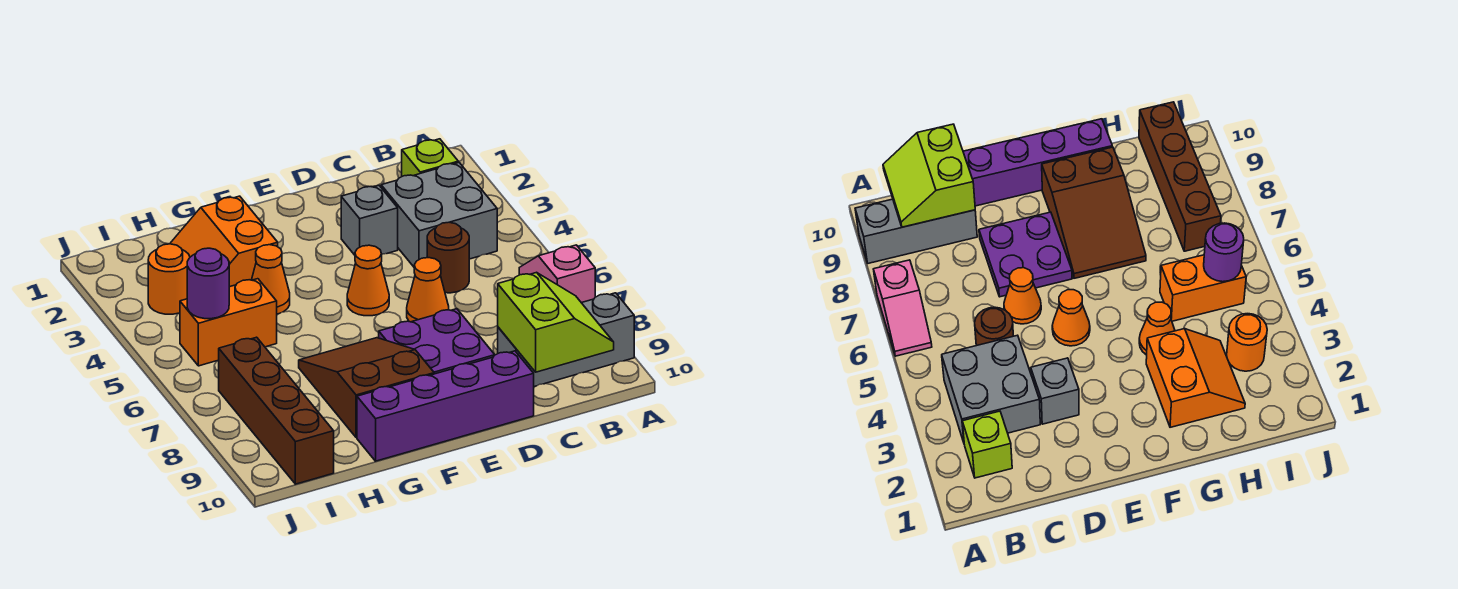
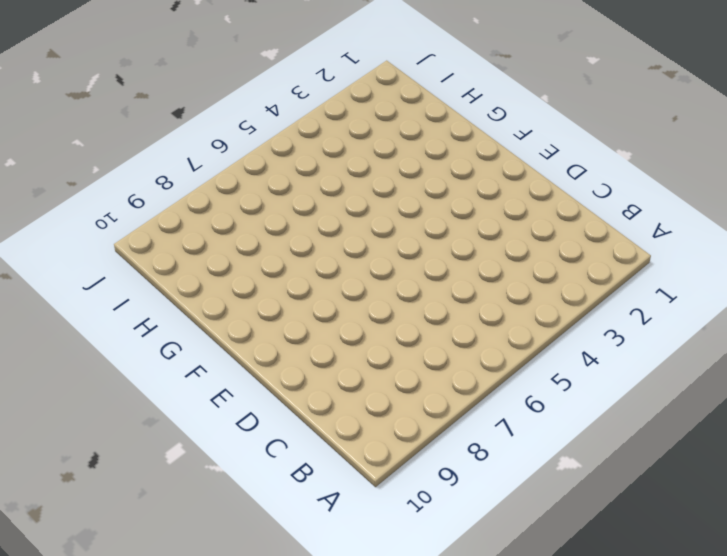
none -> pink slope A6:A7 level 1 top 7
none -> grey brick A9:C9 level 1
none -> lime brick B2 level 1

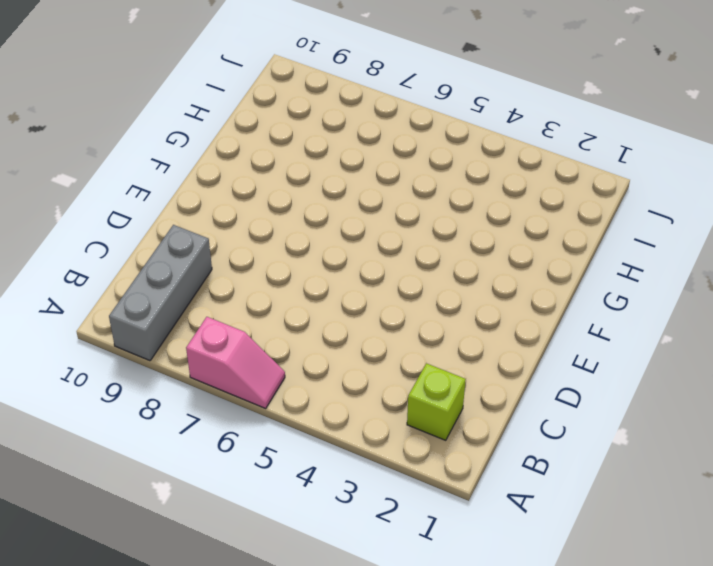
none -> grey brick B3:C4 level 1
none -> brown round brick C5 level 1
none -> grey brick D3 level 1

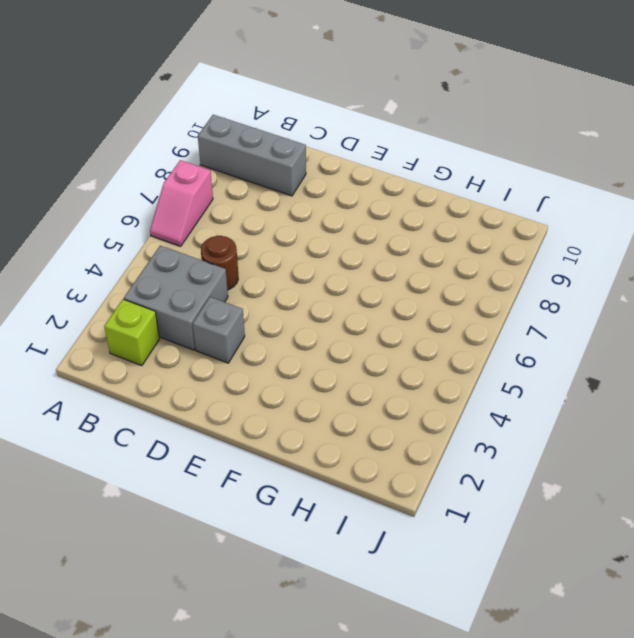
none -> orange cone D6 level 1
none -> purple plate D7:E8 level 1
none -> purple brick D10:G10 level 1

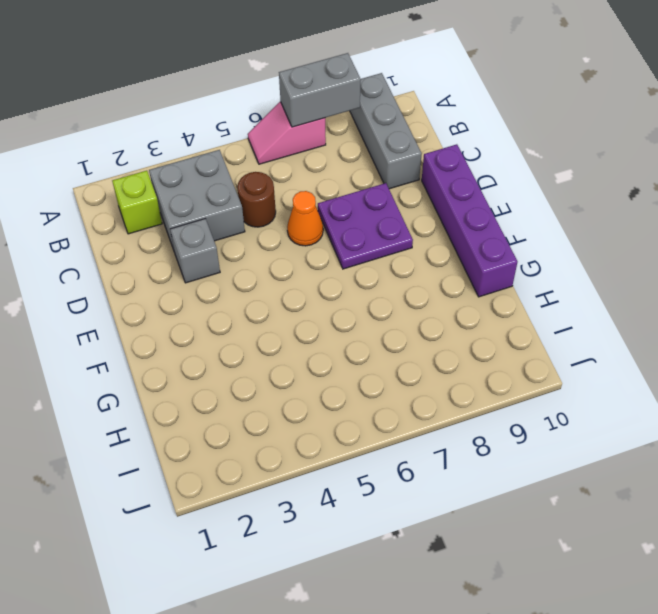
grey brick A7:A8 level 2 -> none
none -> orange cone E5 level 1
none -> brown slope F7:G9 level 1 top 9
none -> orange slope G2:H3 level 1 top G

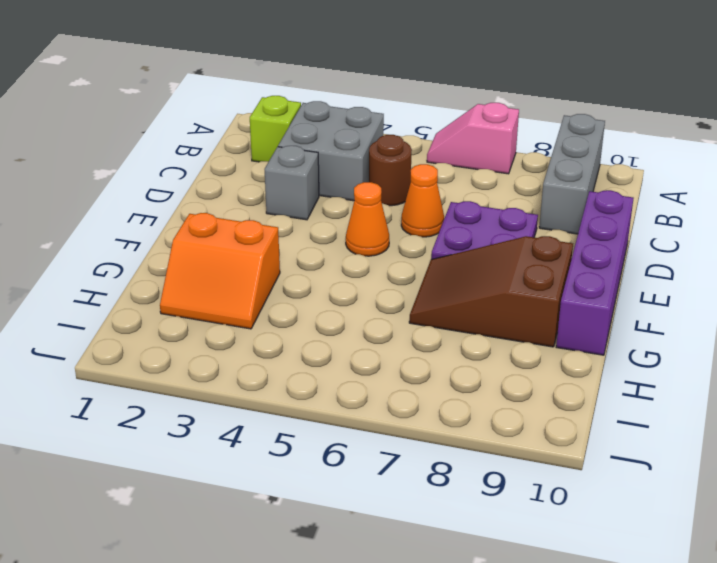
none -> orange cone G4 level 1
none -> orange brick H5:I5 level 1
none -> orange round brick I3 level 1

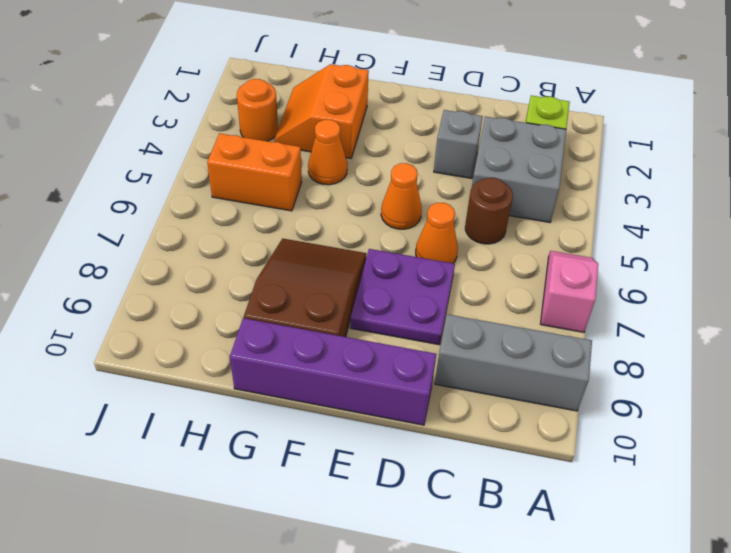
none -> brown brick I7:I10 level 1
none -> lime slope B9:C10 level 2 top C
none -> purple round brick I5 level 2

